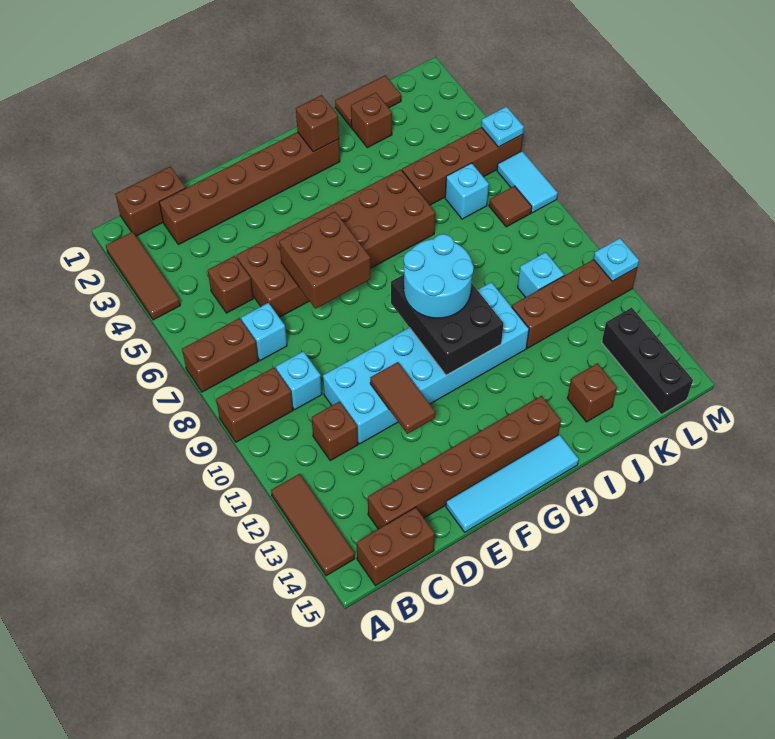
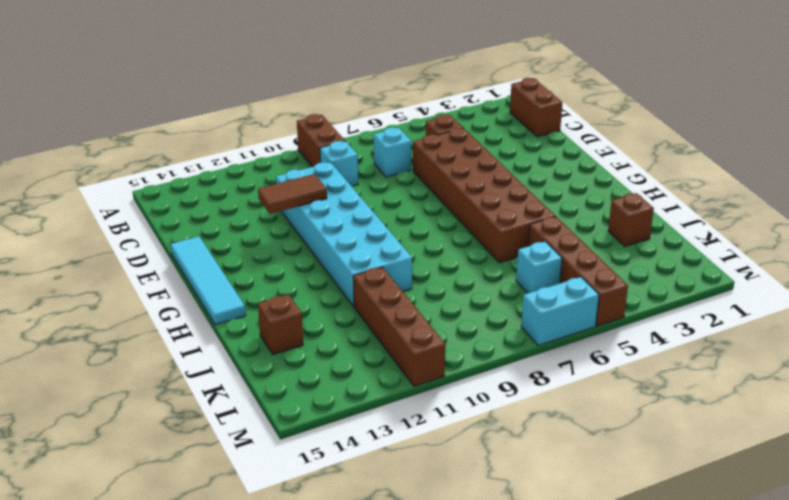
cyan brick M6:M7 level 1 -> cyan tile M6:M7 level 1
none -> brown tile A2:A4 level 1
none -> brown brick A7:B7 level 1
none -> brown tile A12:A14 level 1
none -> brown brick B15:C15 level 1

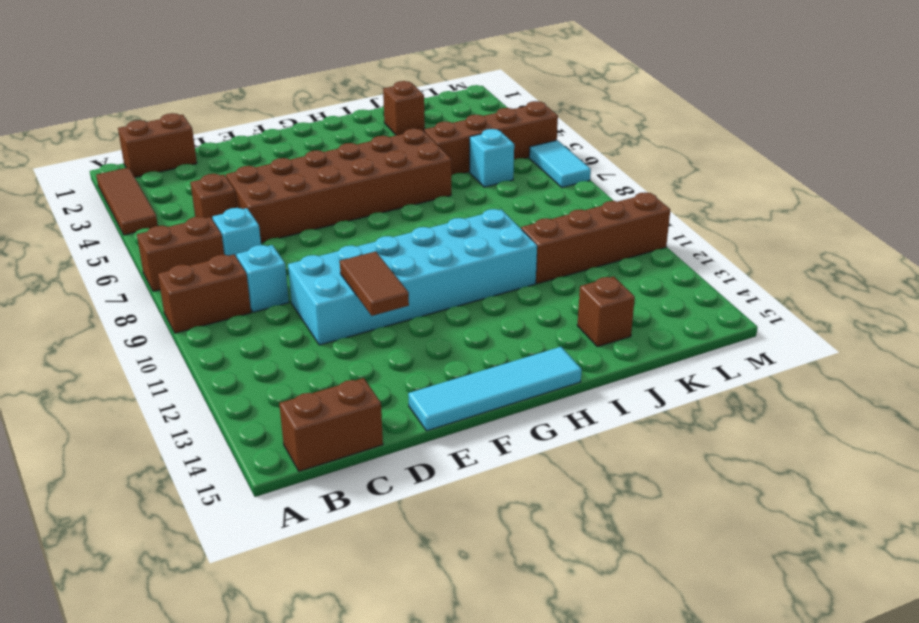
none -> brown tile A12:A14 level 1
none -> brown brick C2:H2 level 1
none -> brown brick C11 level 1
none -> brown brick C14:H14 level 1

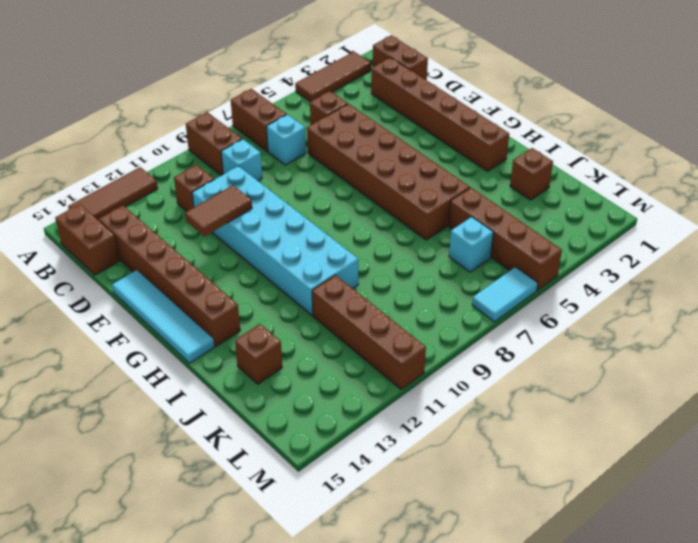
none -> brown tile J1:K1 level 1
none -> cyan brick K10 level 1
none -> brown tile L7 level 1
none -> black brick L13:L15 level 1

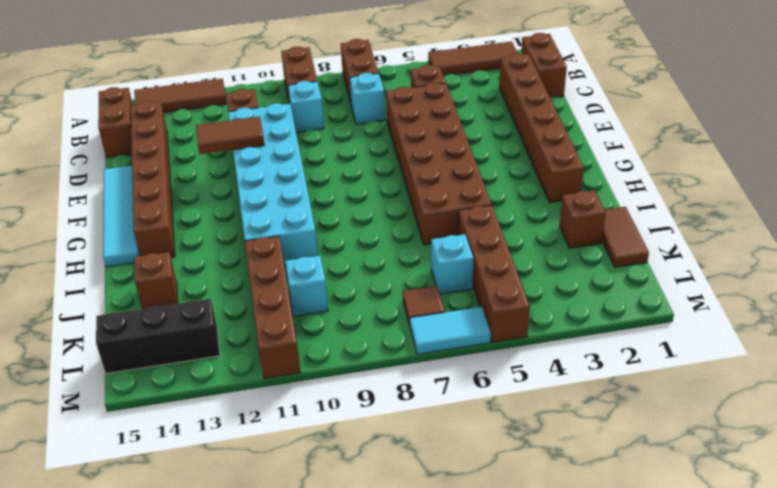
none -> brown brick E6:F7 level 2
none -> black brick G9:H11 level 2
none -> brown brick H2 level 2
none -> cyan plate M5 level 2

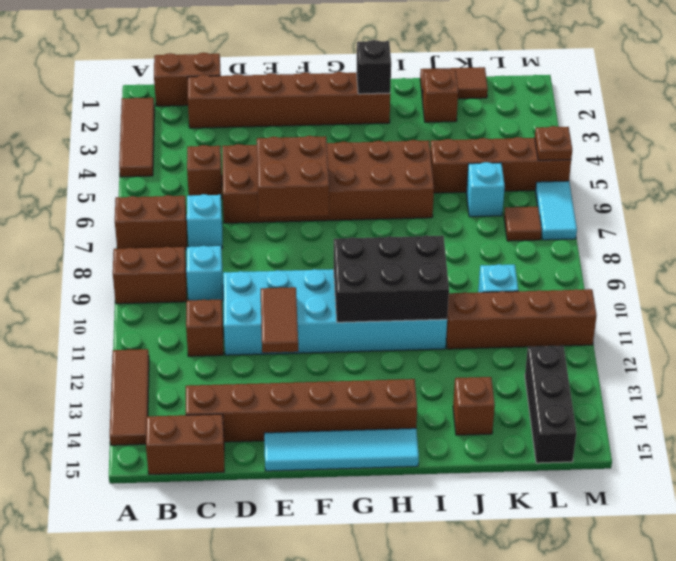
black brick G10:I11 level 2 -> black brick G9:H11 level 2
black brick H2 level 2 -> brown brick H2 level 2
brown plate M5 level 2 -> cyan plate M5 level 2
none -> cyan plate M11 level 2
none -> cyan round brick G9:H10 level 3

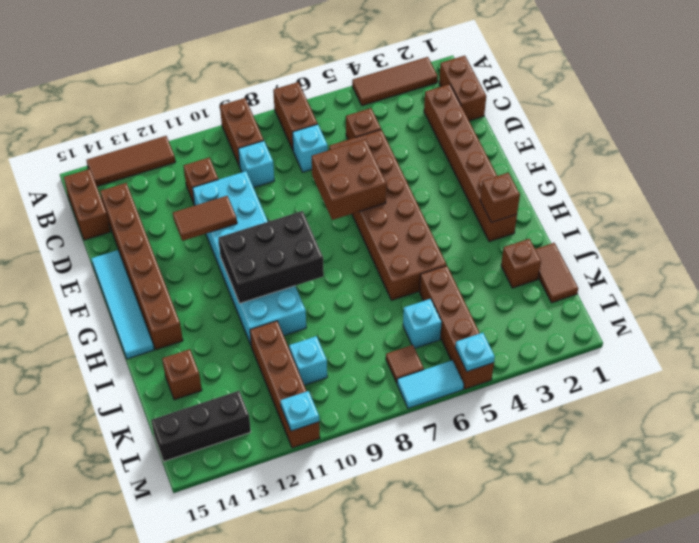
none -> cyan round brick G9:H10 level 3

